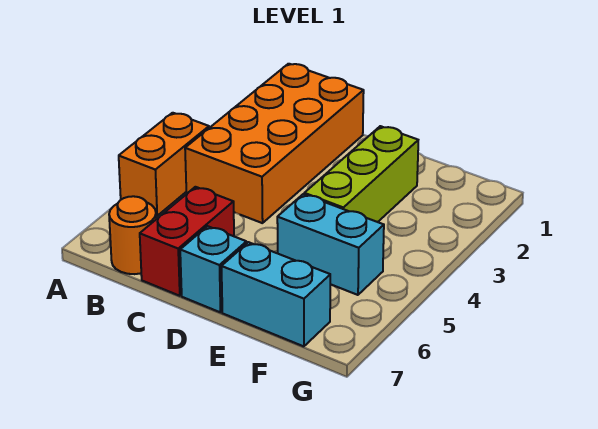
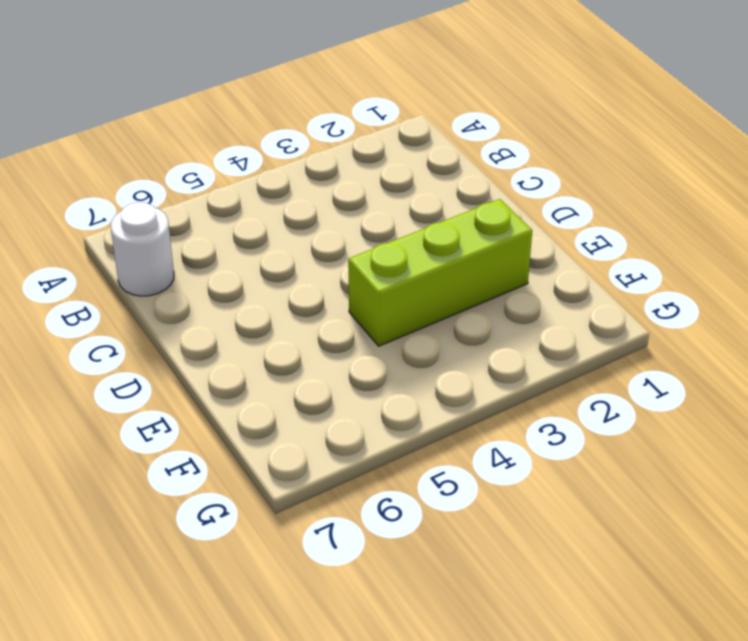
white round brick B7 level 1 -> orange round brick B7 level 1
none -> orange brick A4:A5 level 1
none -> orange brick B1:C4 level 1

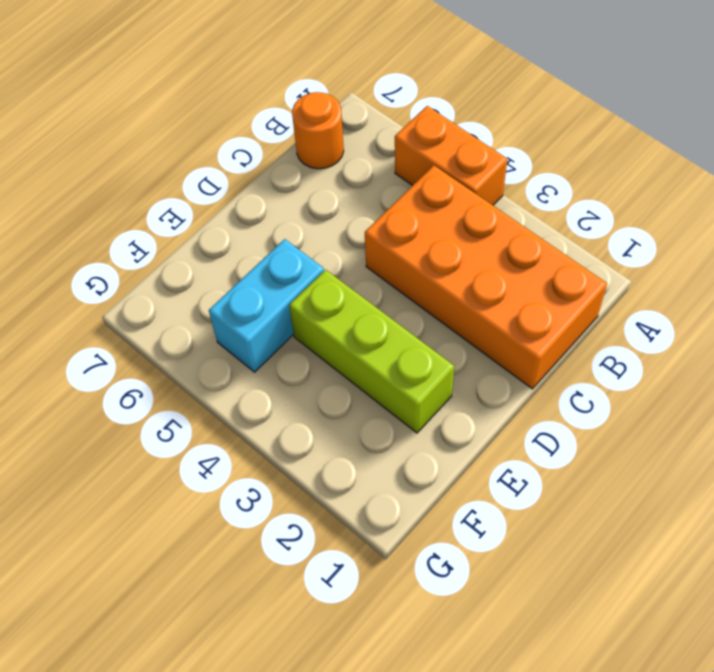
none -> red brick C6:C7 level 1
none -> cyan brick D7 level 1

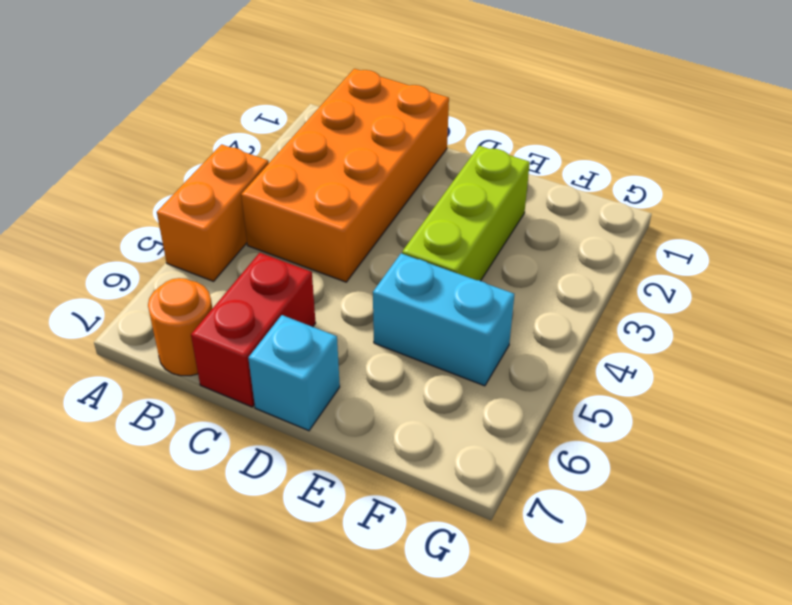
none -> cyan brick E7:F7 level 1

